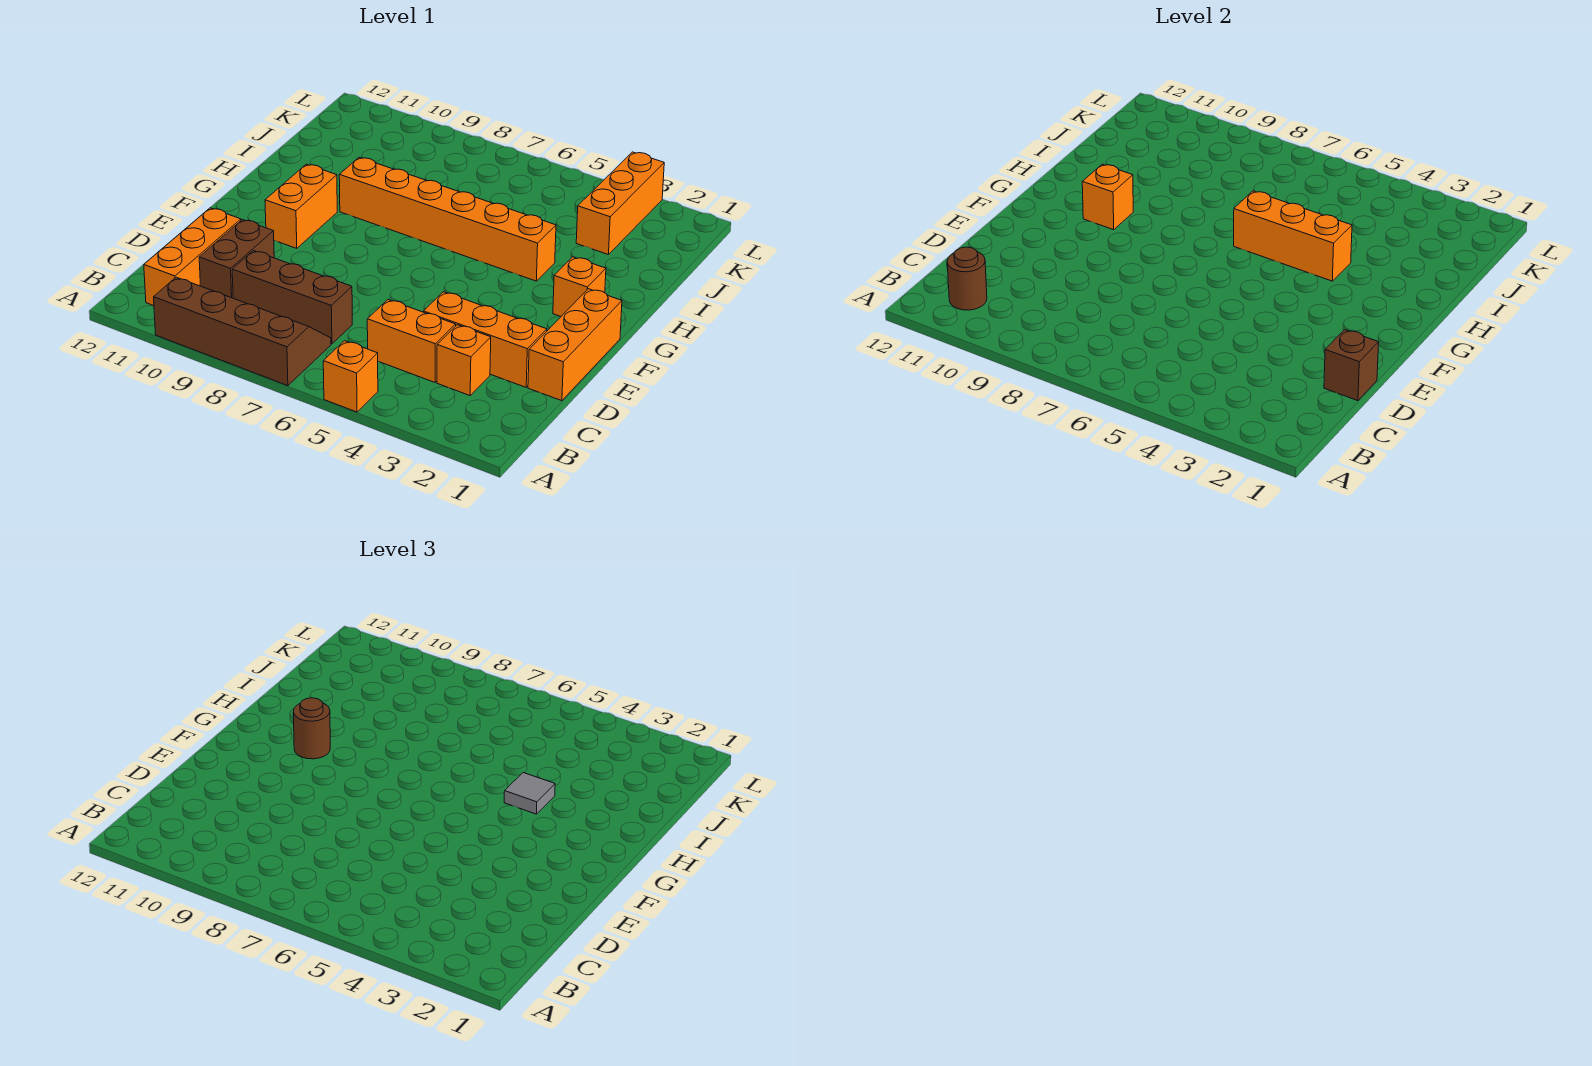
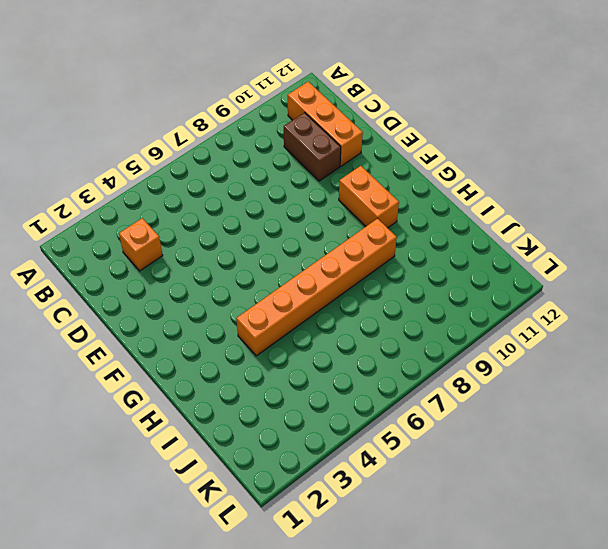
none -> orange brick A5 level 1
none -> brown slope A7:B10 level 1 top A
none -> orange brick C4:C5 level 1

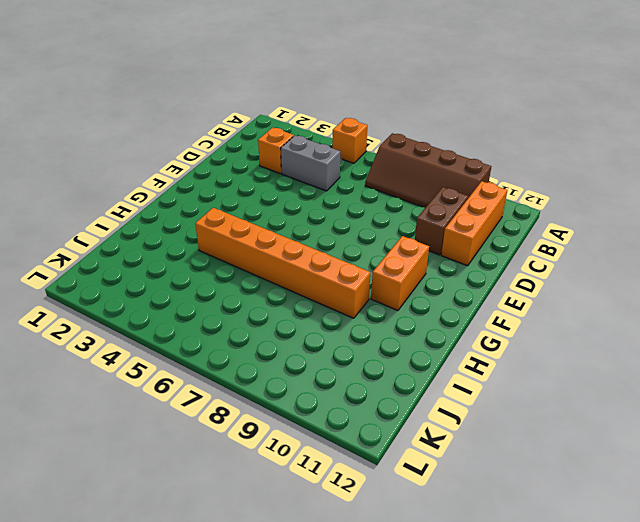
grey brick C4:C5 level 1 -> orange brick C4:C5 level 1
none -> brown brick C7:C9 level 1
none -> orange brick D1:F1 level 1
none -> orange brick D2:D4 level 1

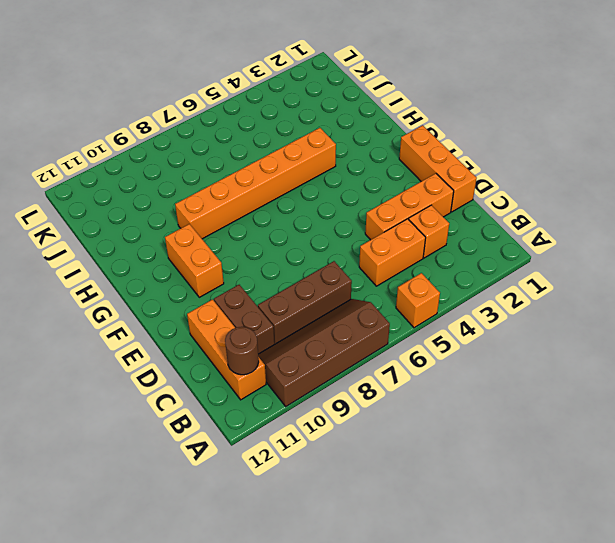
none -> orange brick G2 level 1
none -> orange brick J3:L3 level 1
none -> brown brick D1 level 2

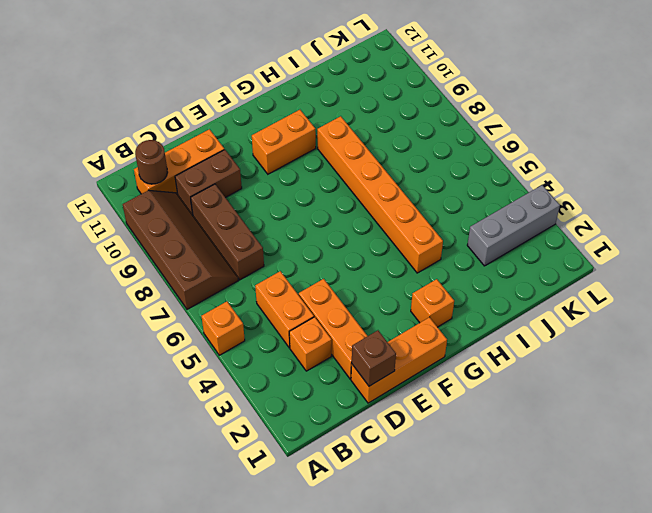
grey brick J3:L3 level 1 -> orange brick J3:L3 level 1
none -> orange brick G10 level 2
none -> orange brick H4:H6 level 2
none -> brown round brick G10 level 3

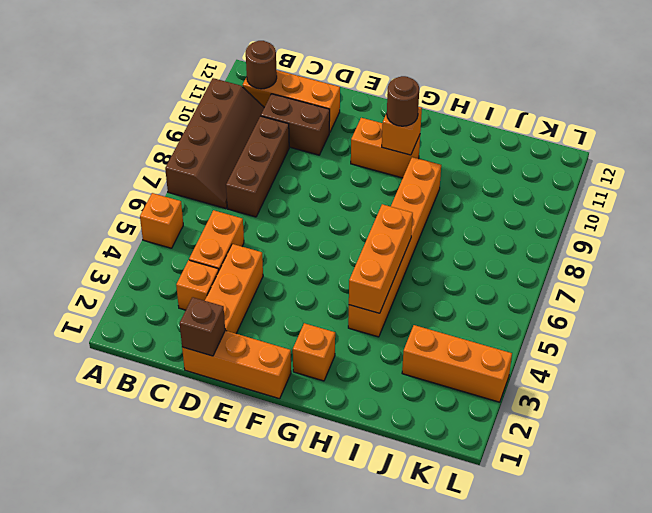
none -> grey tile H4 level 3

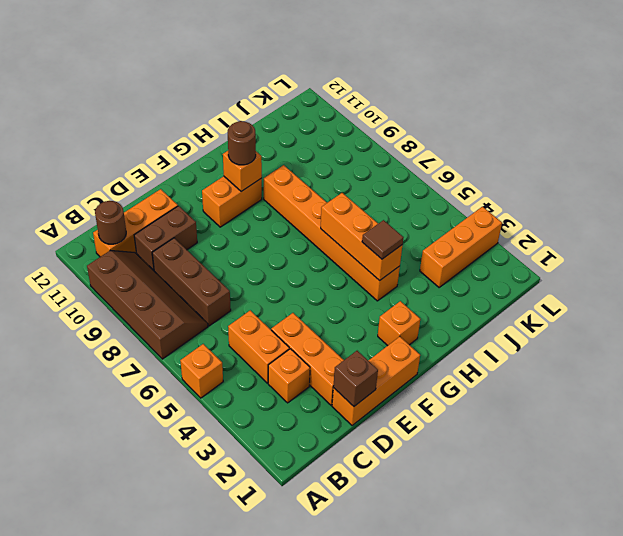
brown tile H4 level 3 -> grey tile H4 level 3

